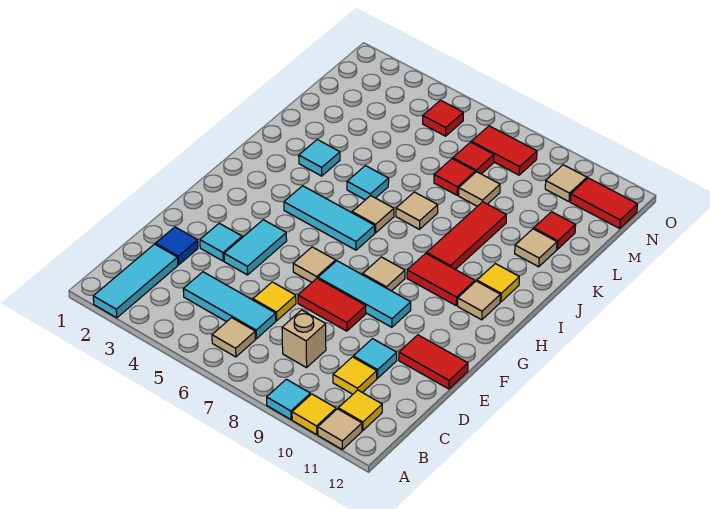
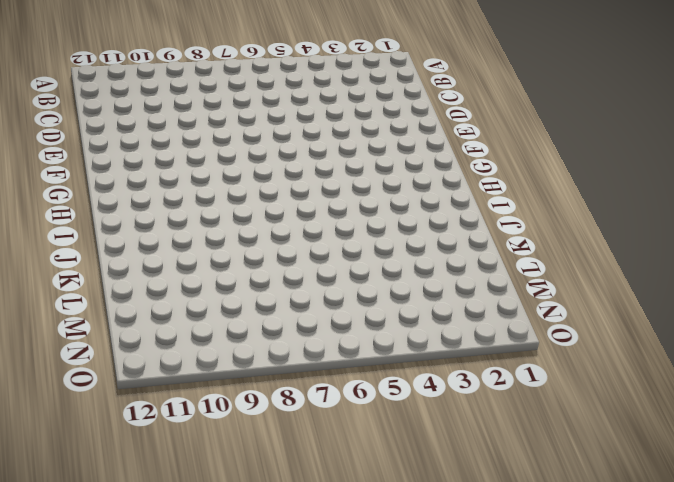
none -> cyan tile A2:C2 level 1
none -> cyan tile A9 level 1
none -> yellow tile A10 level 1
none -> tan tile A11 level 1

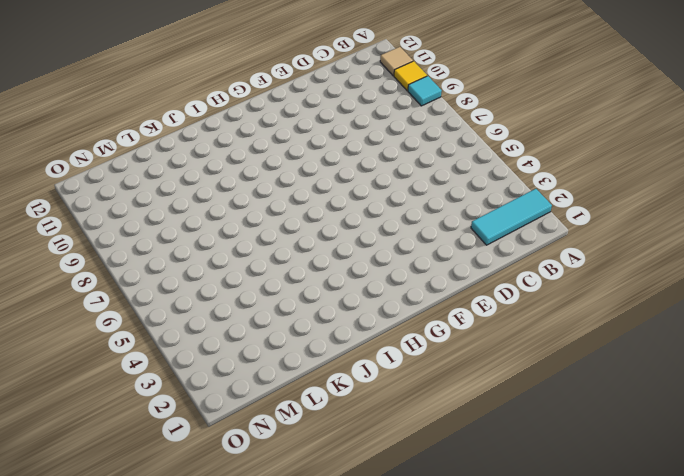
none -> tan tile B6 level 1
none -> yellow tile B11 level 1
none -> cyan tile C4:C6 level 1
none -> tan brick C8 level 1

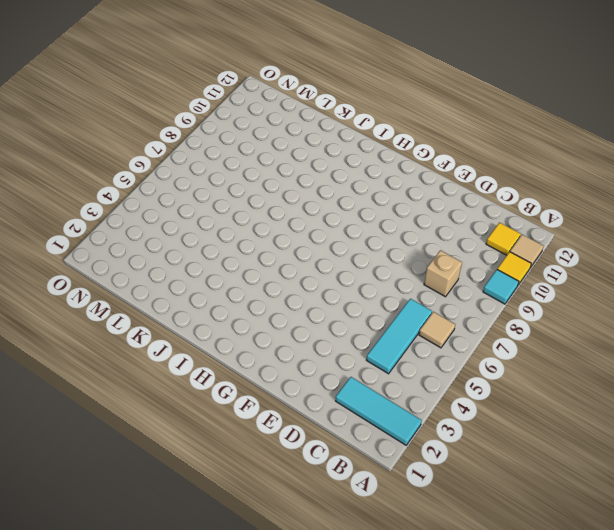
none -> yellow tile C10 level 1
none -> blue tile D2 level 1
none -> yellow tile D6 level 1
none -> cyan tile D10 level 1

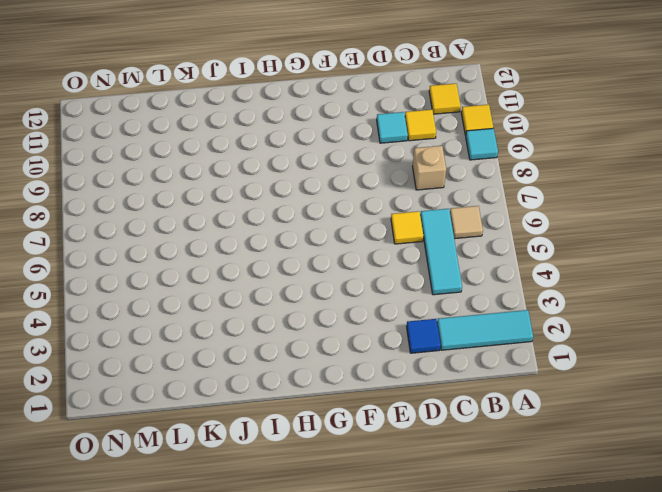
none -> tan tile A11 level 1
none -> cyan tile E3 level 1
none -> cyan tile E4:F4 level 1
none -> red tile E7:E8 level 1

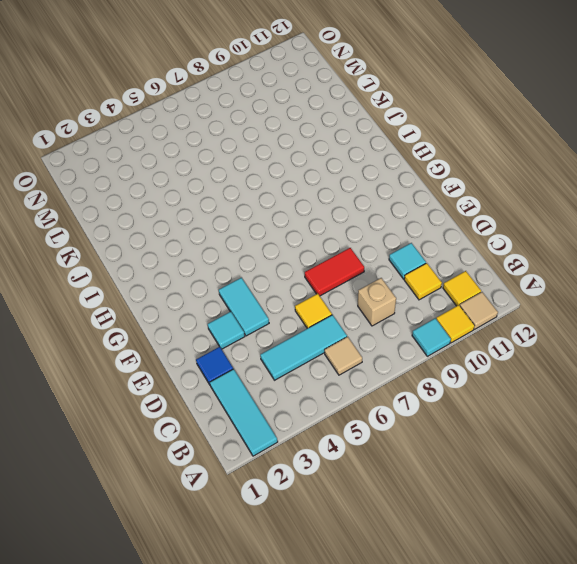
none -> red tile E11:E12 level 1
none -> tan tile F6 level 1
none -> cyan tile F7:F9 level 1
none -> tan tile G8 level 1

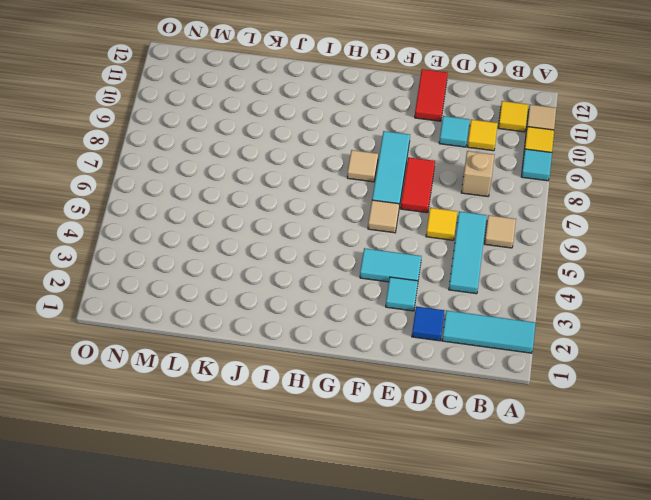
none -> cyan tile H4:H6 level 1
none -> red tile H9:H10 level 1
none -> tan tile H11 level 1
none -> tan tile I6 level 1

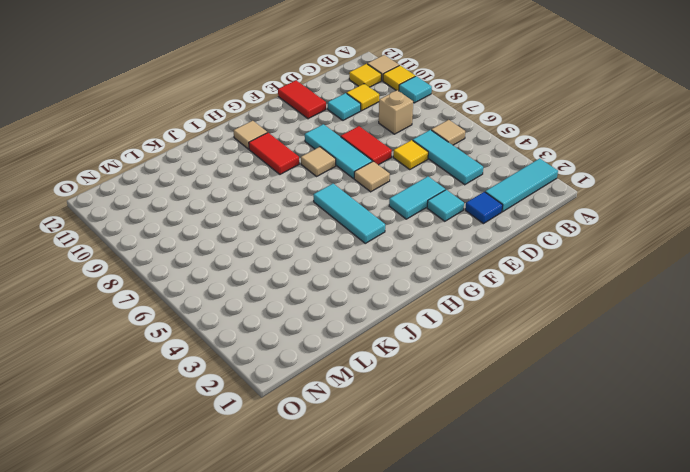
none -> tan tile I6 level 1
none -> red tile I9:K9 level 1
none -> yellow tile I11 level 1
none -> cyan tile J3 level 1

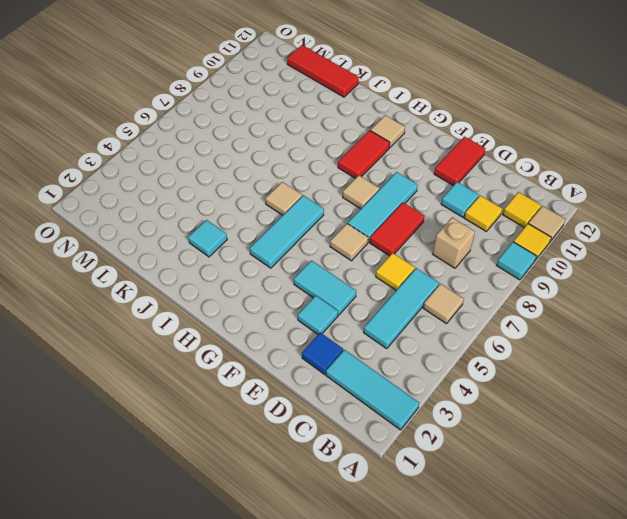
red tile K12:M12 level 1 -> red tile I9:K9 level 1
none -> yellow tile I11 level 1
none -> cyan tile J5 level 1
none -> tan tile J7 level 1
none -> tan tile K11 level 1

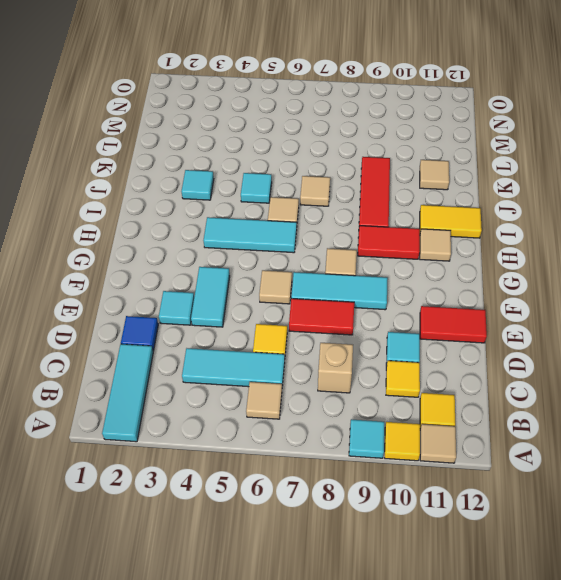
yellow tile I11:I12 level 1 -> yellow tile I11 level 1
none -> red tile L7 level 1
none -> tan tile L8 level 1
none -> red tile L11 level 1
none -> red tile M7 level 1

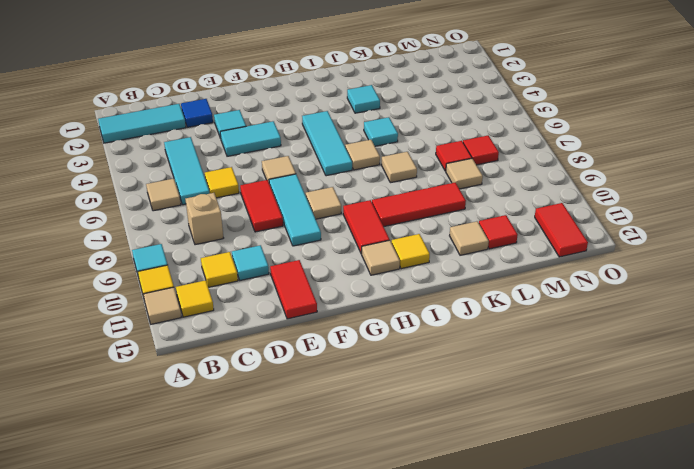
none -> red tile N5 level 1
none -> red tile N7:N8 level 1
none -> tan tile N10 level 1

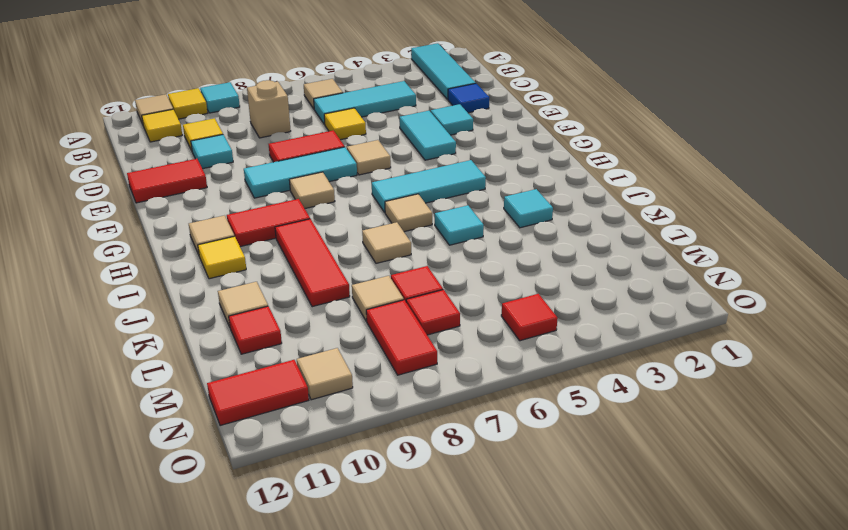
red tile M8:N8 level 1 -> red tile N7:N8 level 1

